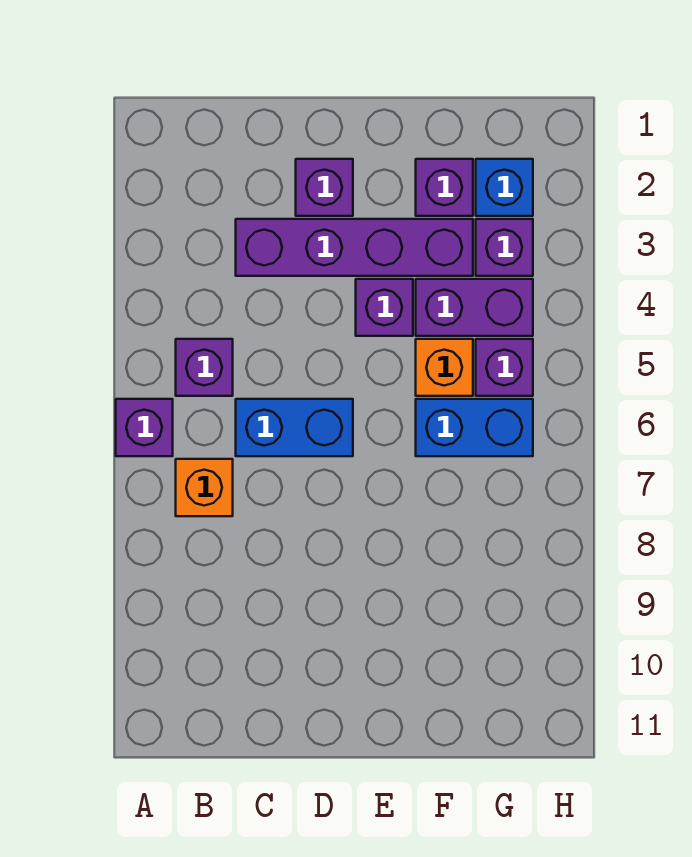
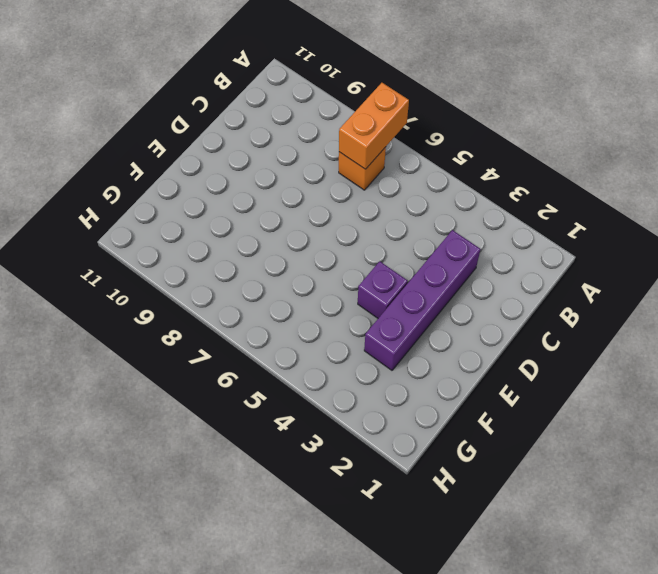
orange brick A7:B7 level 2 -> none
none -> purple brick A6 level 1
none -> purple brick B5 level 1
none -> blue brick C6:D6 level 1

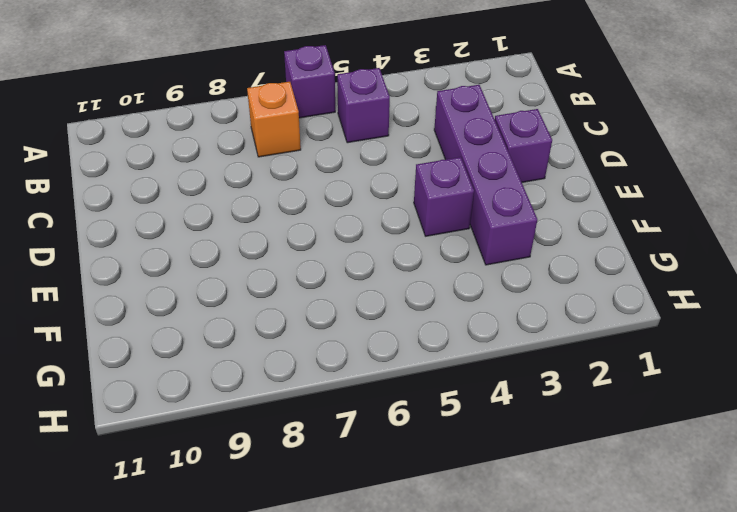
none -> blue brick C6:D6 level 1
none -> purple brick F2 level 1
none -> purple brick F4:G4 level 1

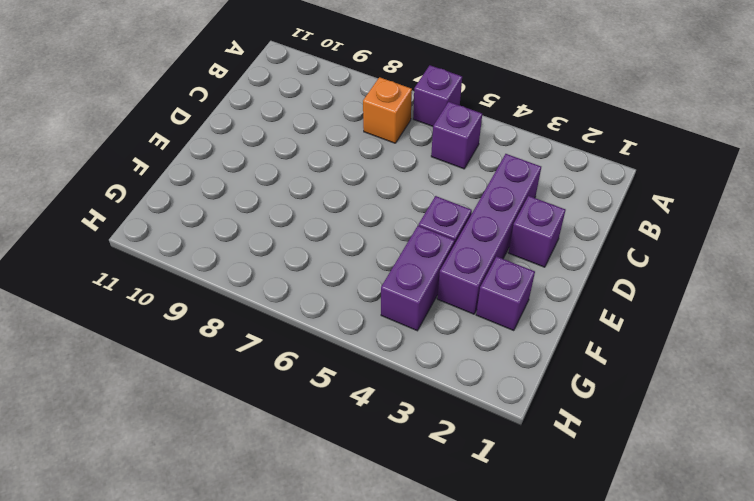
none -> blue brick C6:D6 level 1
none -> orange brick F5 level 1
none -> blue brick F6:G6 level 1

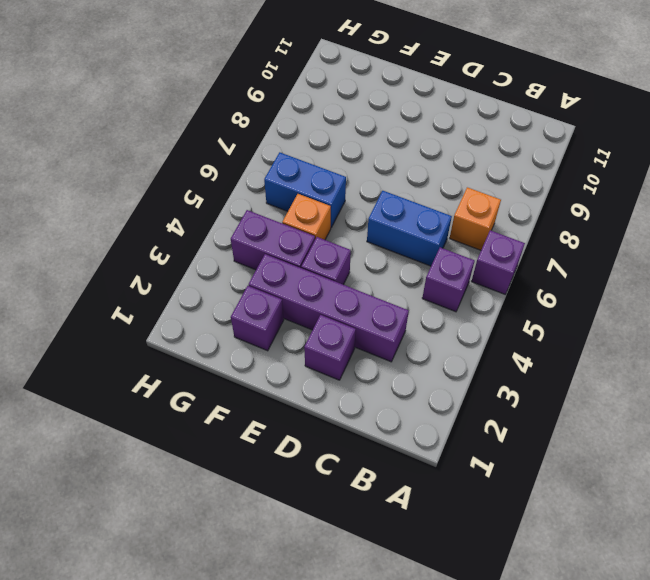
none -> blue brick G2 level 1
none -> purple brick G3 level 1
none -> purple brick G5 level 1

